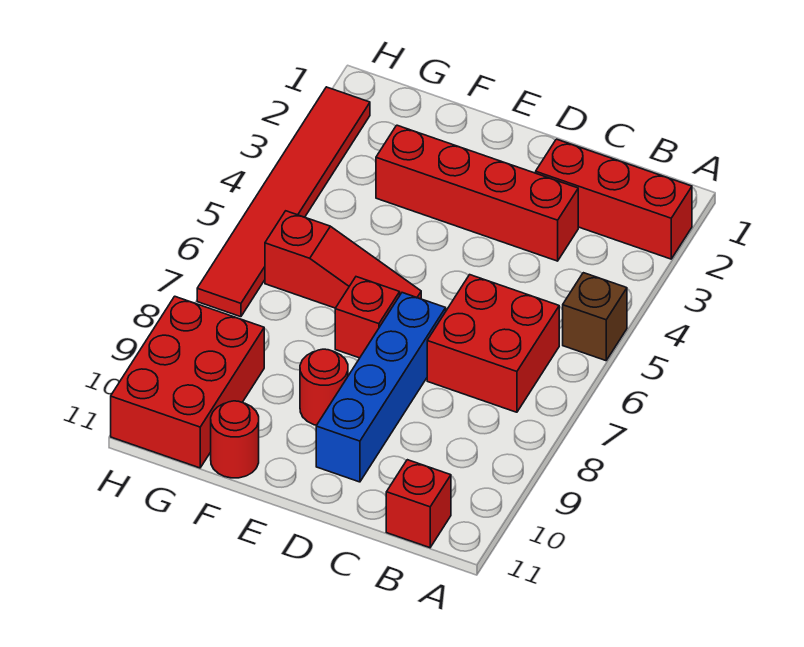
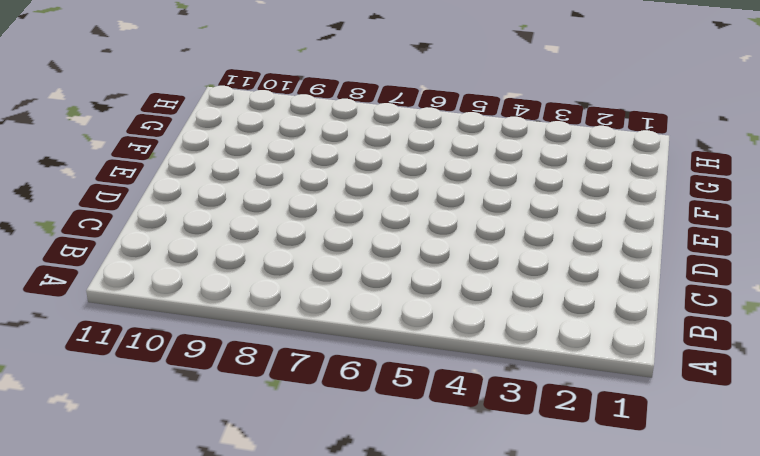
none -> red brick A2:C2 level 1
none -> brown brick A5 level 1
none -> red brick B6:C7 level 1

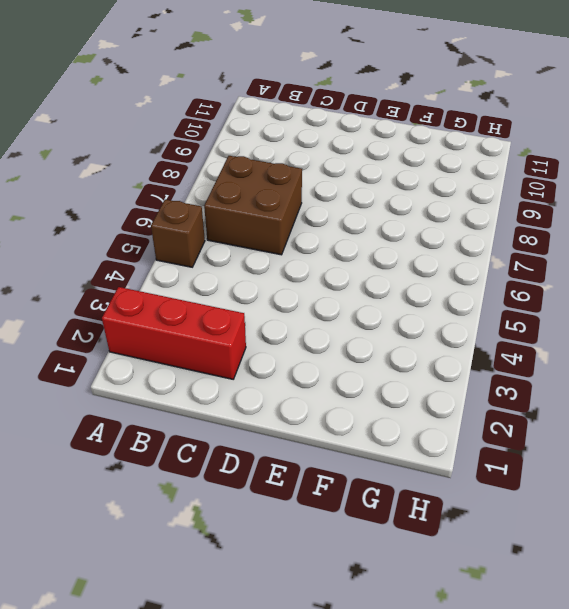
brown brick B6:C7 level 1 -> red brick B6:C7 level 1
none -> red brick B11 level 1
none -> red brick C3:F3 level 1
none -> blue brick D7:D10 level 1

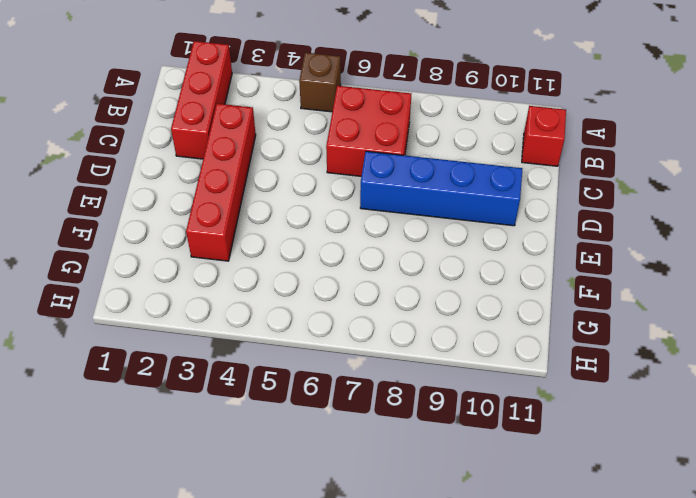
none -> red slope E6:G6 level 1 top G
none -> red brick E7 level 1
none -> red round brick E9 level 1

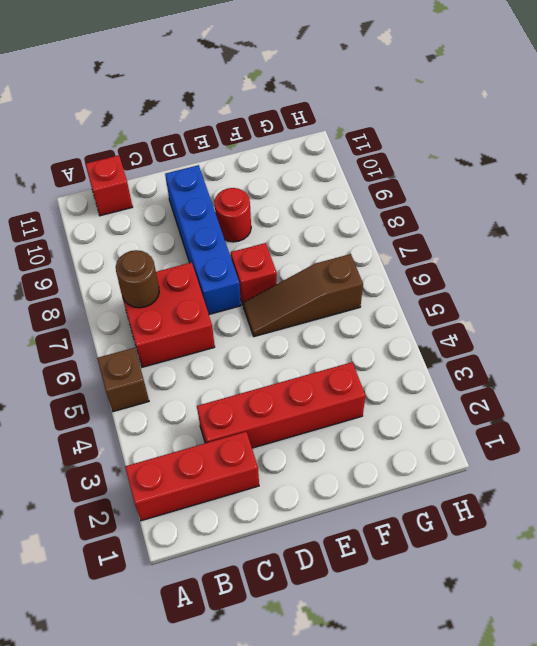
brown round brick B7 level 2 -> none
brown slope E6:G6 level 1 top G -> red slope E6:G6 level 1 top G
none -> red round brick F11 level 1
none -> red brick G9:H11 level 1
none -> red tile H2:H7 level 1

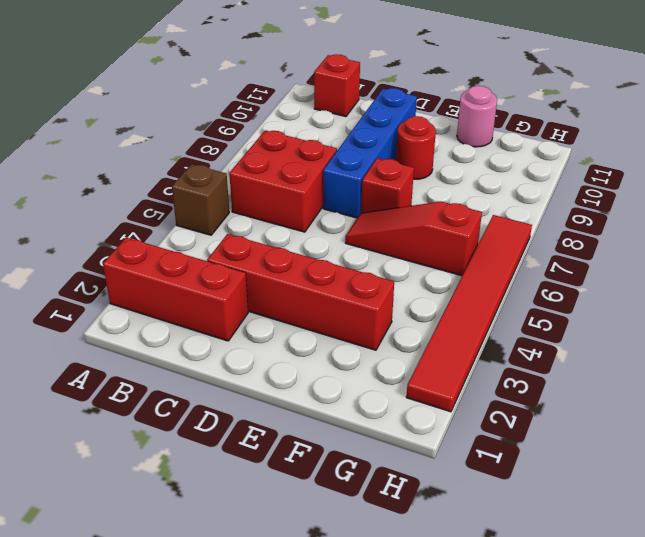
pink round brick F11 level 1 -> red round brick F11 level 1
none -> red brick G9:H11 level 1

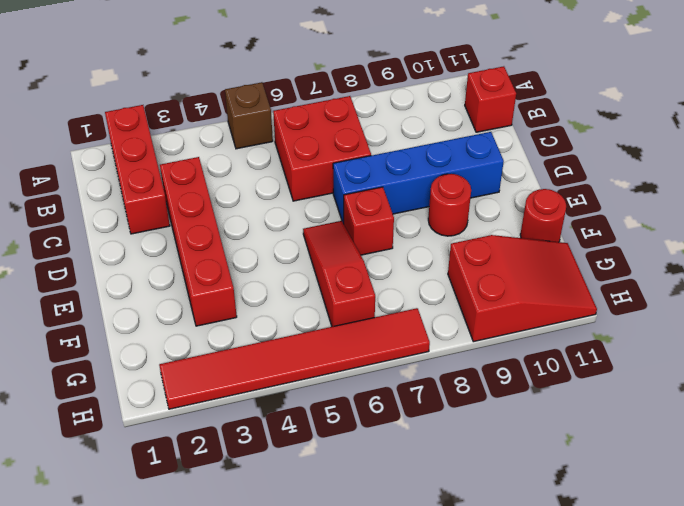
red slope G9:H11 level 1 top 9 -> red brick G9:H11 level 1

